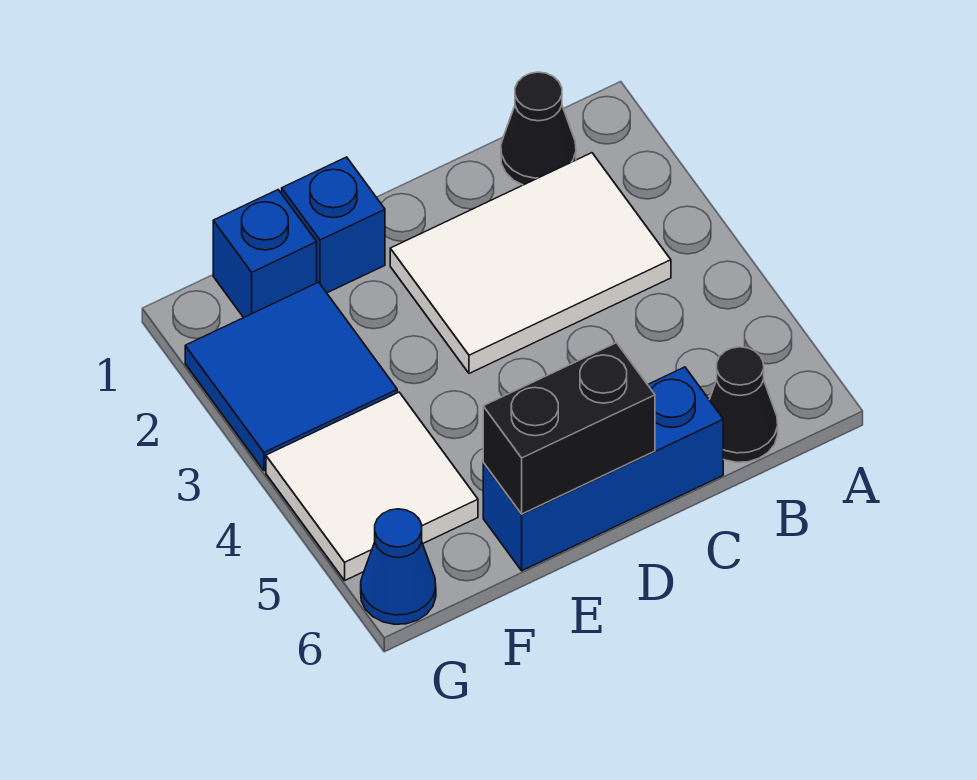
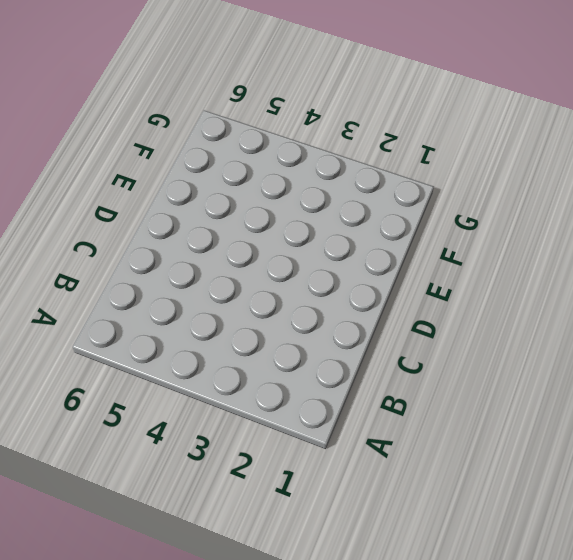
none -> black cone B1 level 1
none -> white tile B2:D3 level 1

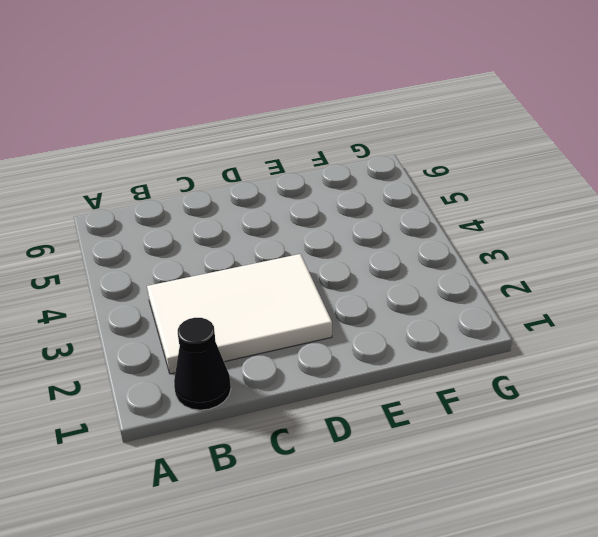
none -> black cone B6 level 1
none -> blue brick C6:E6 level 1

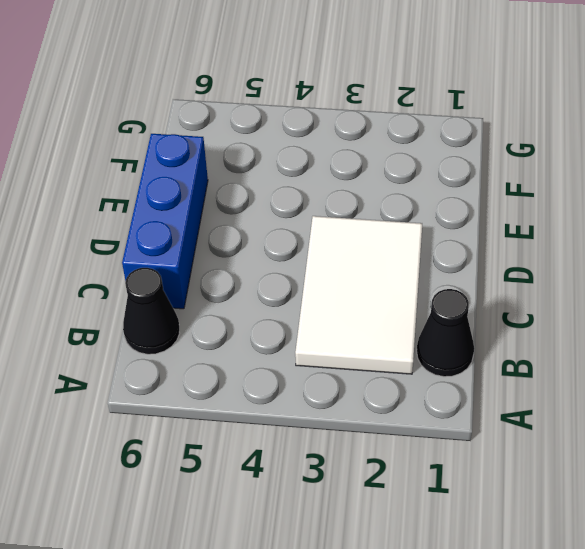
none -> blue brick E1 level 1
none -> blue brick F1 level 1

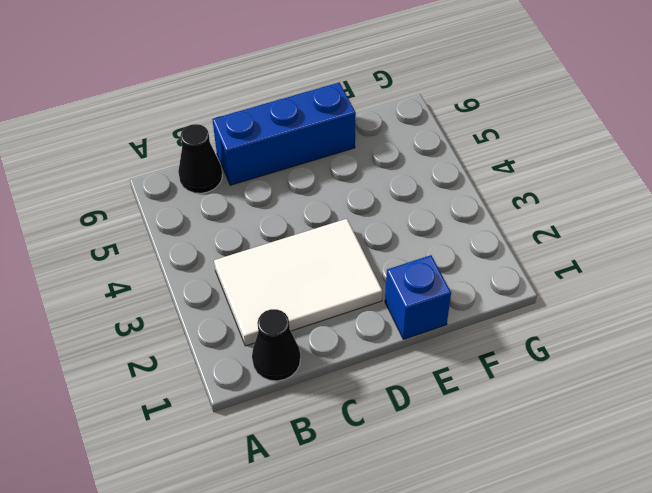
none -> blue brick F1 level 1
none -> blue tile F2:G3 level 1

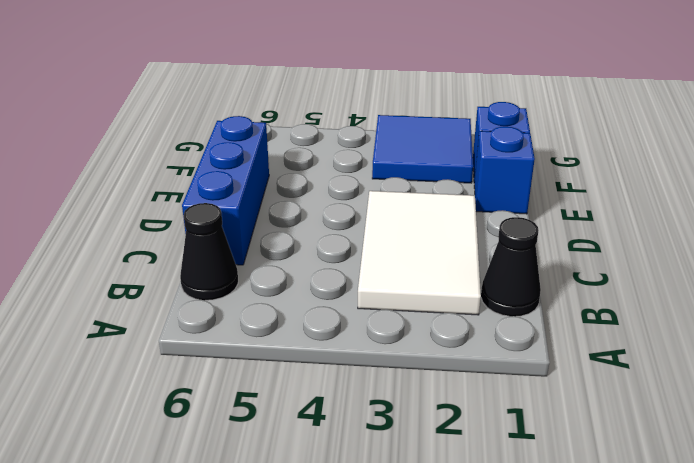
none -> white tile F4:G5 level 1
none -> blue cone G6 level 1

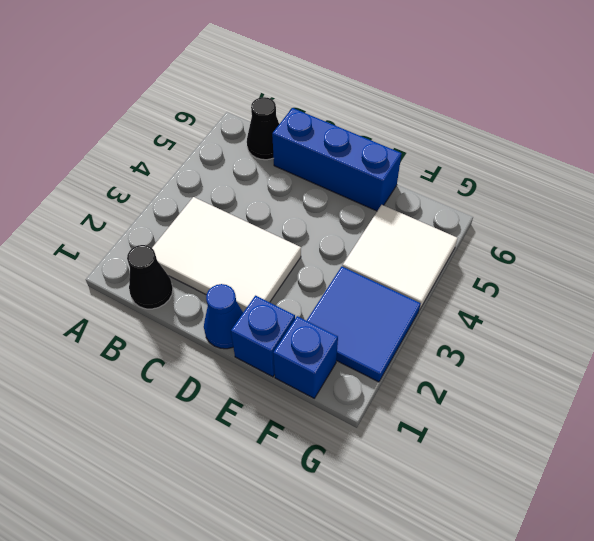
blue cone D1 level 1 -> blue cone G6 level 1
none -> black brick D6:E6 level 2

